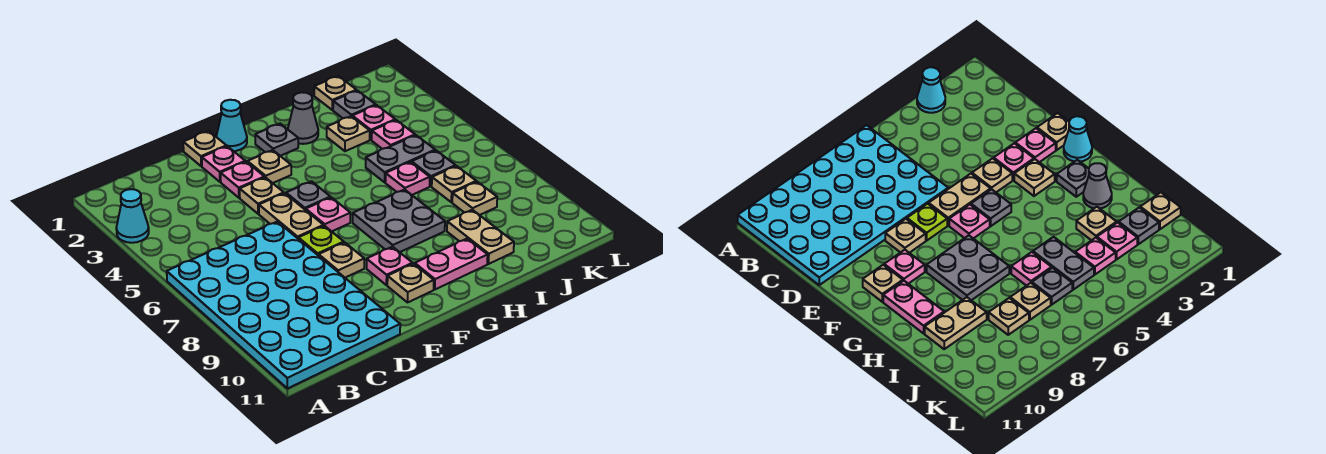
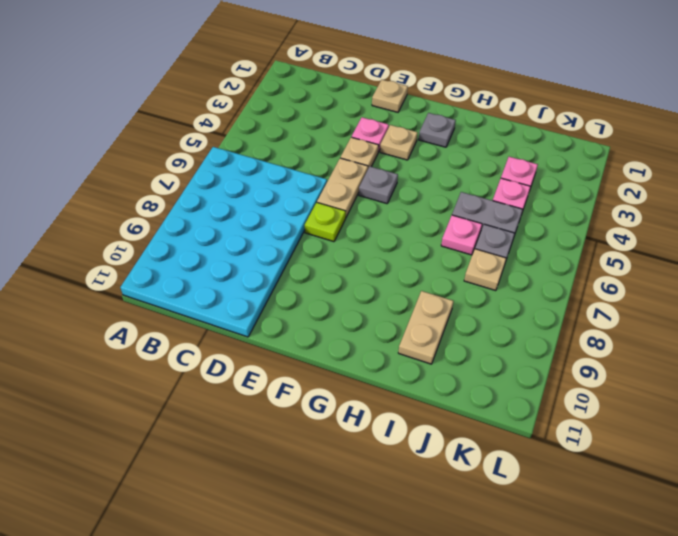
none -> cyan cone A3 level 1
none -> pink plate E2 level 1
none -> tan plate E8 level 1
none -> cyan cone F1 level 1

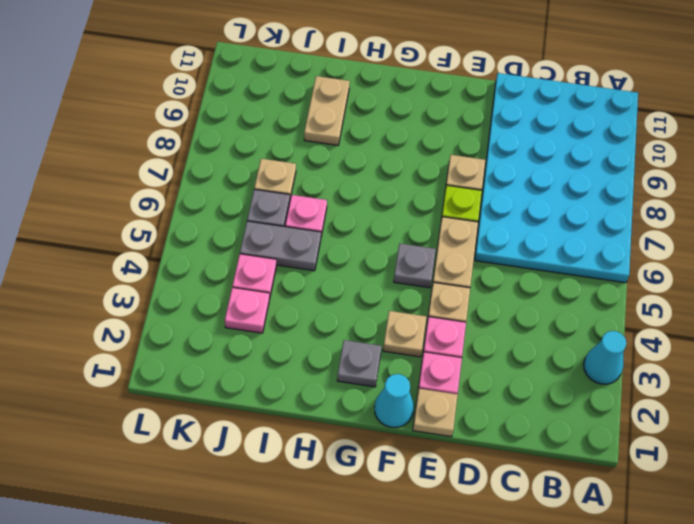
none -> pink plate F6 level 1
none -> pink plate F9 level 1
none -> tan plate F10 level 1
none -> grey plate G7:H8 level 1

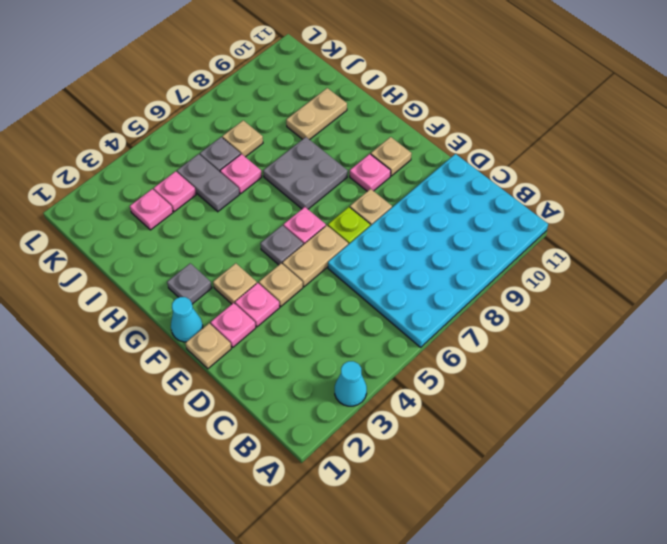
none -> pink plate G10:H10 level 1
none -> grey cone H2 level 1
none -> tan plate I3 level 1
none -> tan plate J1 level 1

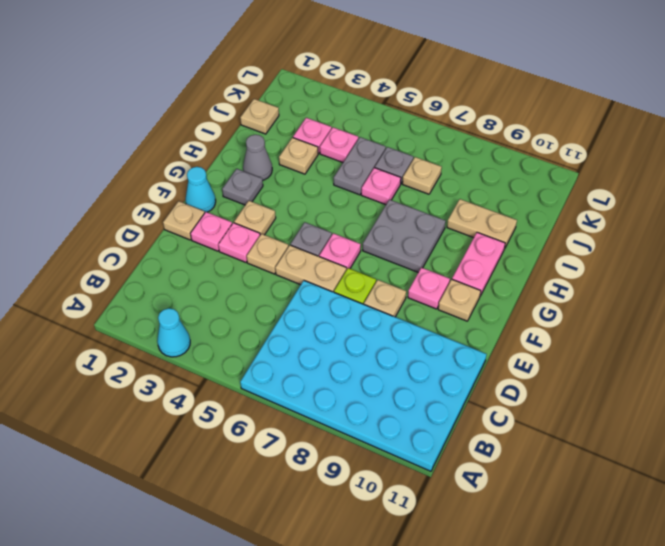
none -> grey plate J2 level 1
none -> tan plate J8 level 1

